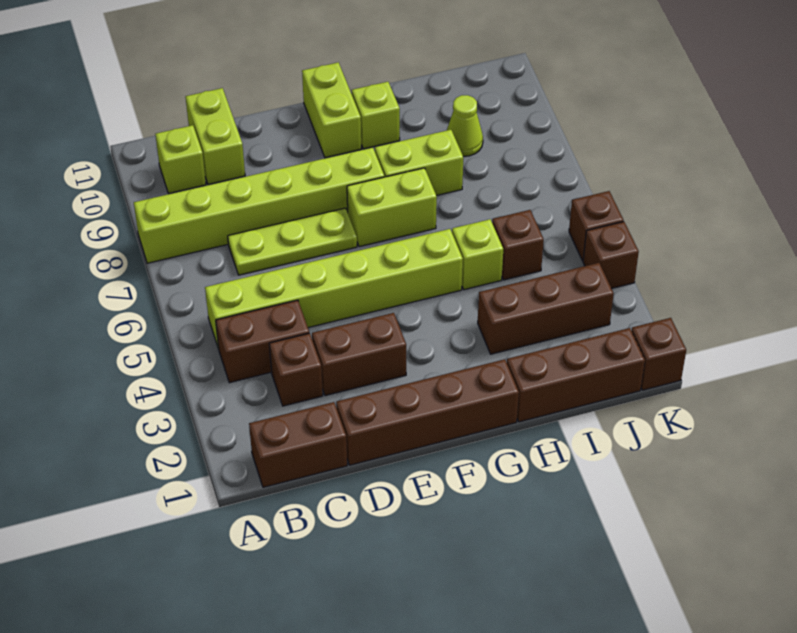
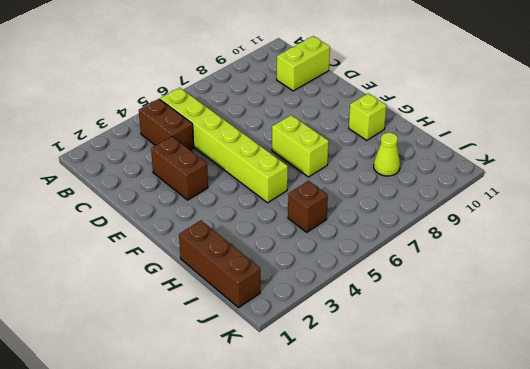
none -> lime brick A8:F8 level 1
none -> brown brick B1:C1 level 1
none -> lime brick B10 level 1

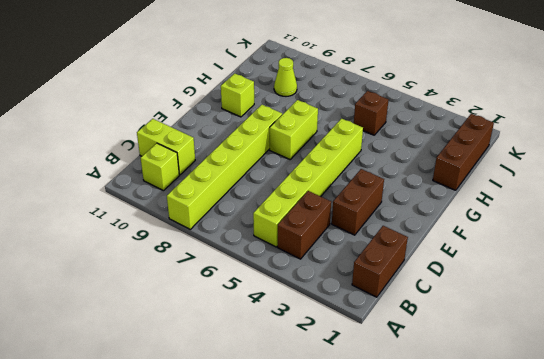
none -> brown brick C3 level 1
none -> lime plate C7:E7 level 1
none -> brown brick D1:G1 level 1

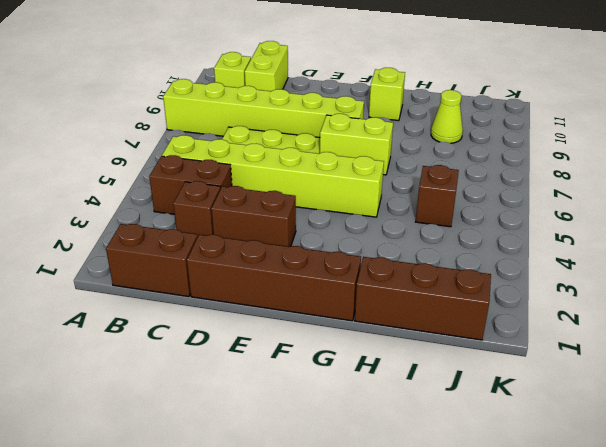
none -> lime brick F10:F11 level 1
none -> lime brick G8:H8 level 1
none -> brown brick H3:J3 level 1

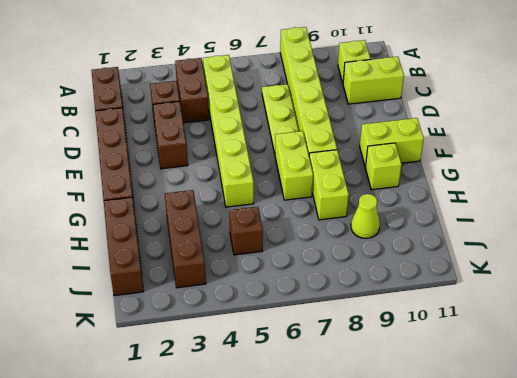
none -> lime brick H5 level 1
none -> brown brick K1 level 1
none -> brown brick K4 level 1

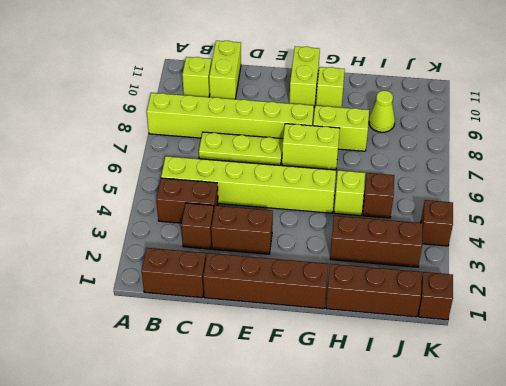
none -> brown brick K5 level 1

